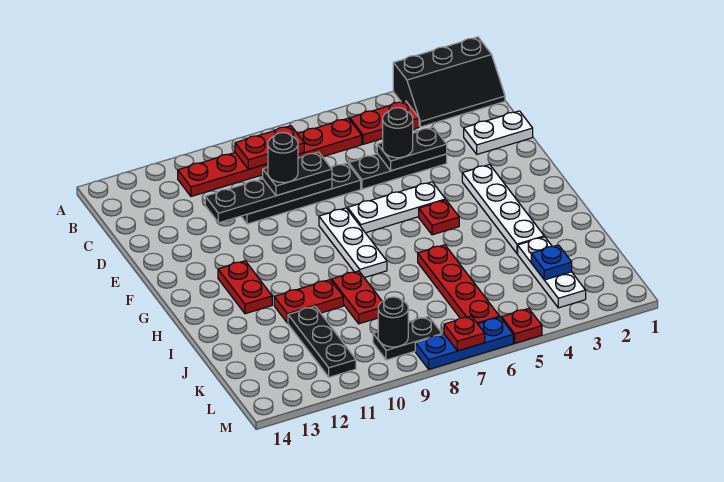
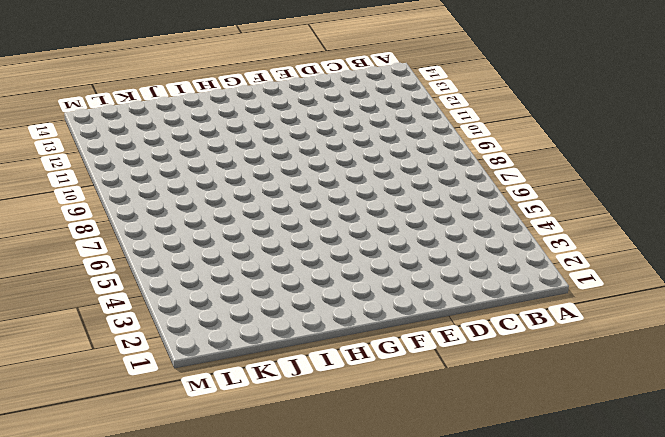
none -> black slope A1:B3 level 1 top A
none -> red plate B4:B5 level 1
none -> red plate B6:B11 level 1

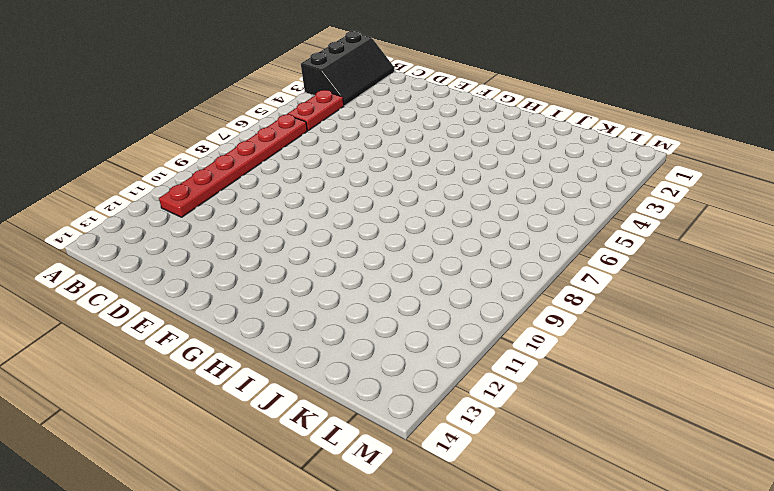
none -> white plate D1:D2 level 1
none -> black plate D4:D6 level 1
none -> black plate D7:D10 level 1

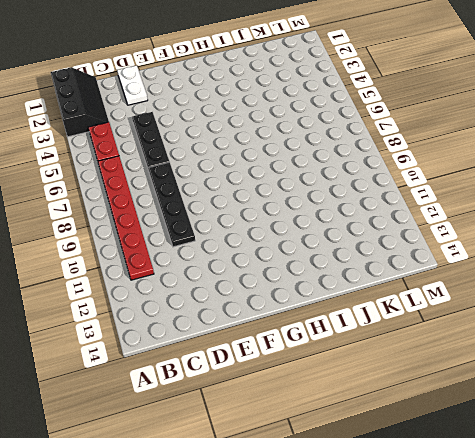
none -> white plate F3:I3 level 1
none -> white plate F5:F7 level 1
none -> white plate F8:H8 level 1

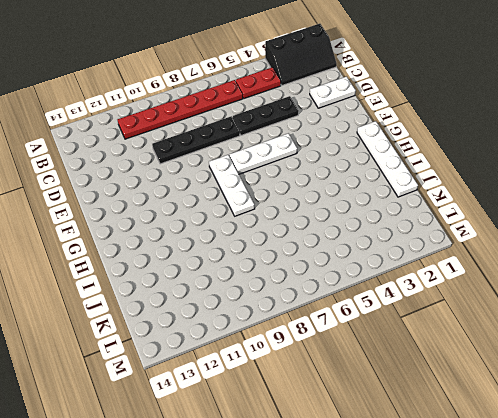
white plate G1:J1 level 1 -> white plate F3:I3 level 1
none -> red plate G5 level 1
none -> red plate G12:H12 level 1
none -> red plate I6:L6 level 1

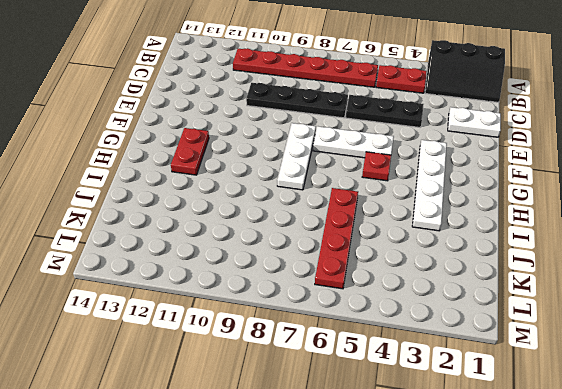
none -> red plate I9:J9 level 1
none -> red plate I10:I11 level 1
none -> white plate J3:L3 level 1

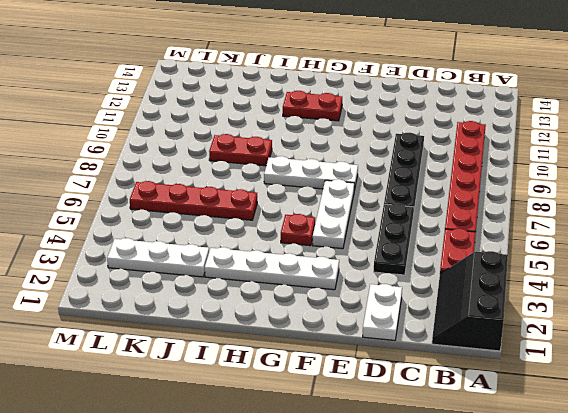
none -> red plate I10:I11 level 1
none -> black plate J11:L11 level 1
none -> black plate L8:L9 level 1

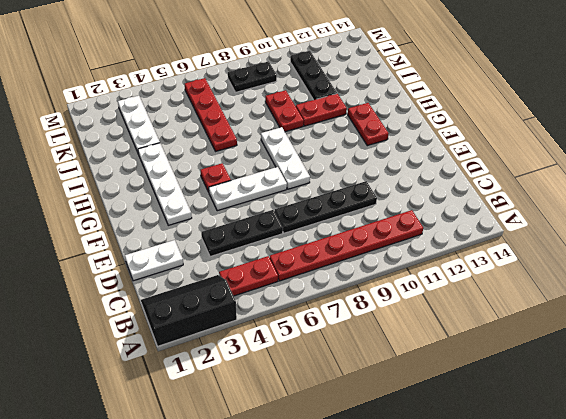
none -> red plate M5 level 1
none -> blue plate M6:M8 level 1
none -> red plate B8:B9 level 2

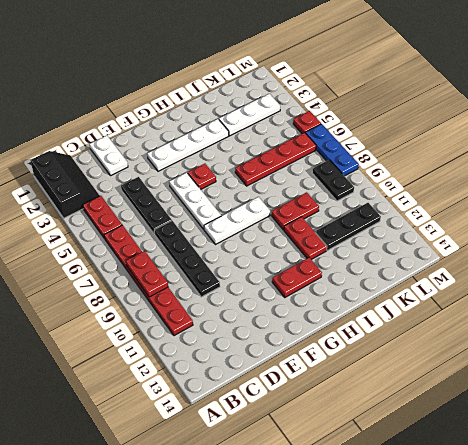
none -> black plate D4:D5 level 2
none -> black plate D8:D11 level 2
none -> blue plate K3 level 2

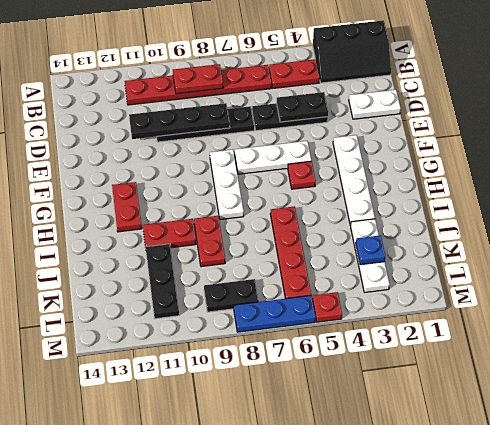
none -> black round brick L9 level 2
none -> red plate M7 level 2
none -> black round brick D5 level 3

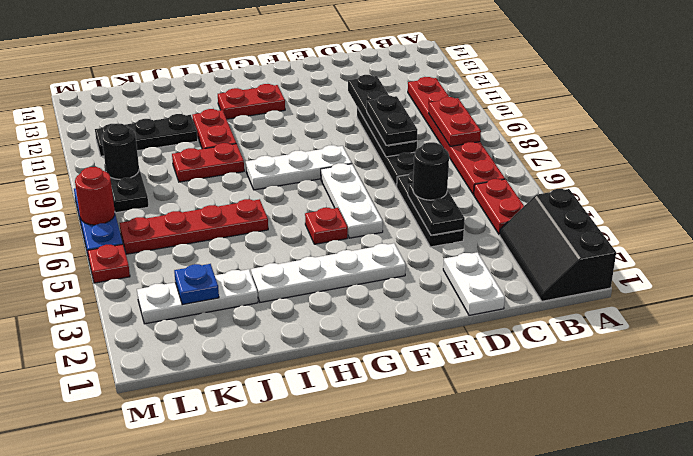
red round brick M7 level 2 -> red plate M7 level 2
none -> black round brick D9 level 4

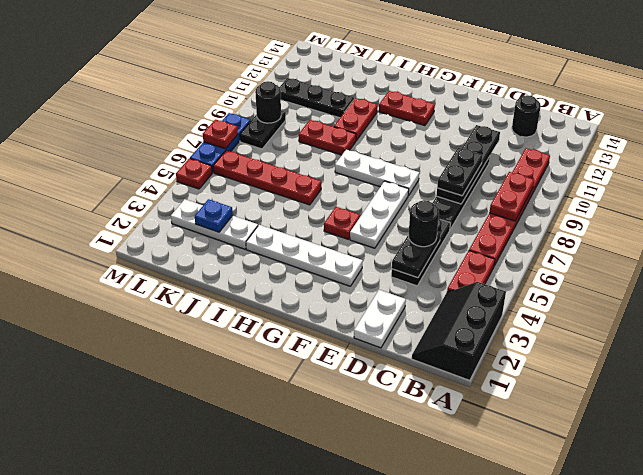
black round brick C13 level 1 -> black round brick D9 level 4

